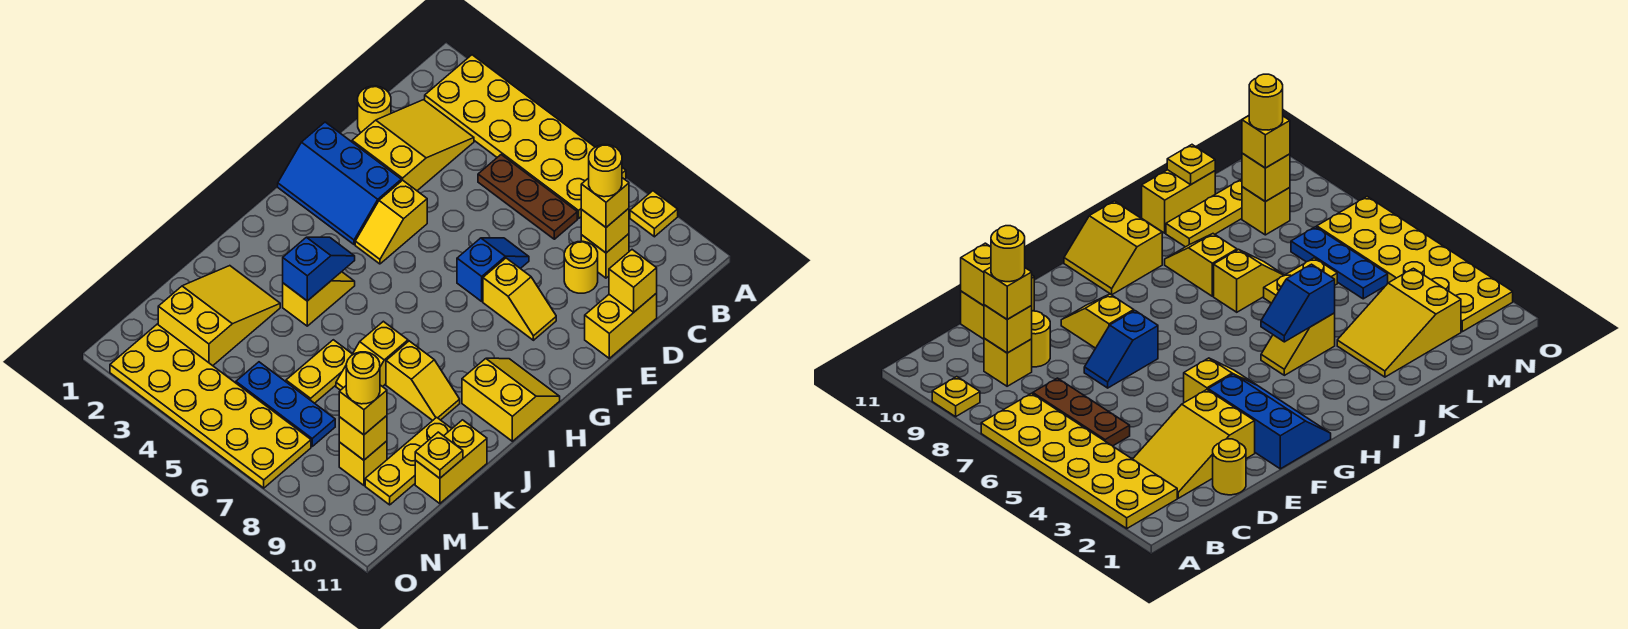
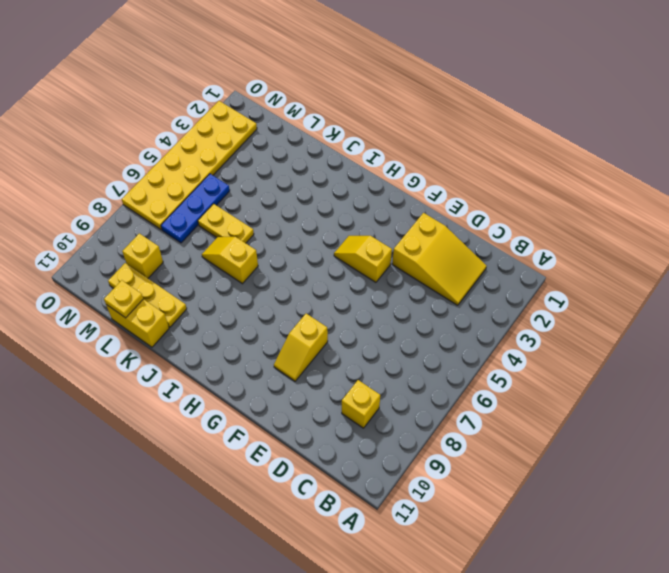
none -> yellow plate A2:B7 level 1
none -> yellow plate A9 level 1
none -> brown plate C5:C7 level 1
none -> yellow round brick D1 level 1

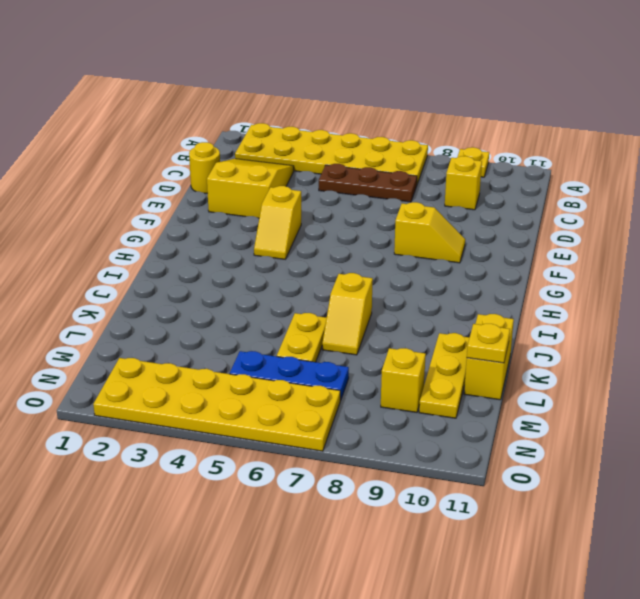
none -> yellow round brick D9 level 1
none -> yellow brick D11:E11 level 1
none -> blue slope E7:F7 level 1 top F
none -> blue slope F1:G3 level 1 top F

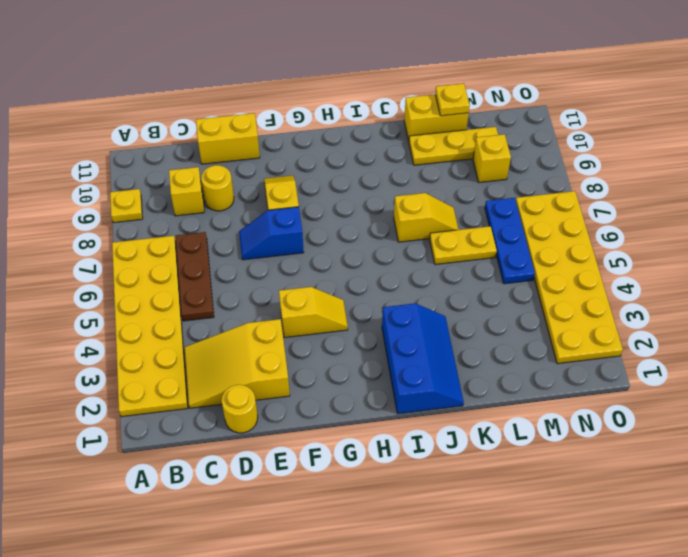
blue slope I1:J3 level 1 top I -> blue slope F1:G3 level 1 top F
none -> yellow slope H10:I11 level 1 top I
none -> yellow slope I4:J4 level 1 top J
none -> yellow slope J8:J9 level 1 top 8
none -> yellow slope K2:M3 level 1 top M

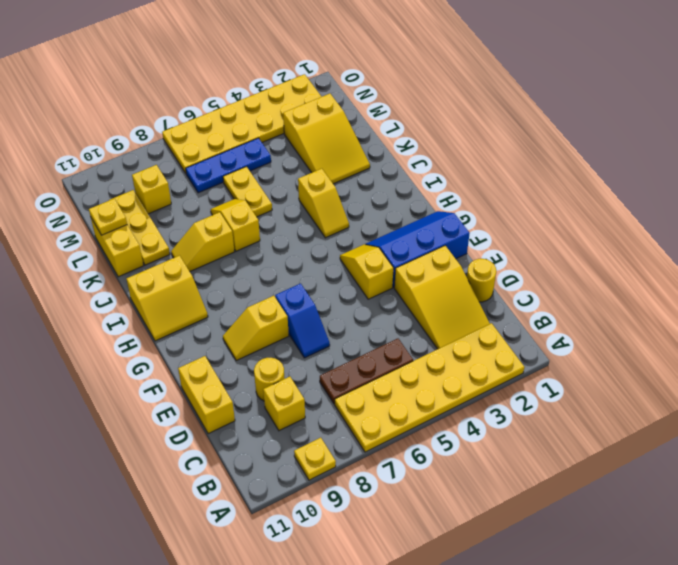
none -> yellow brick C9 level 2
none -> yellow brick D11 level 2
none -> blue slope I4:J4 level 2 top J
none -> yellow brick M9 level 2

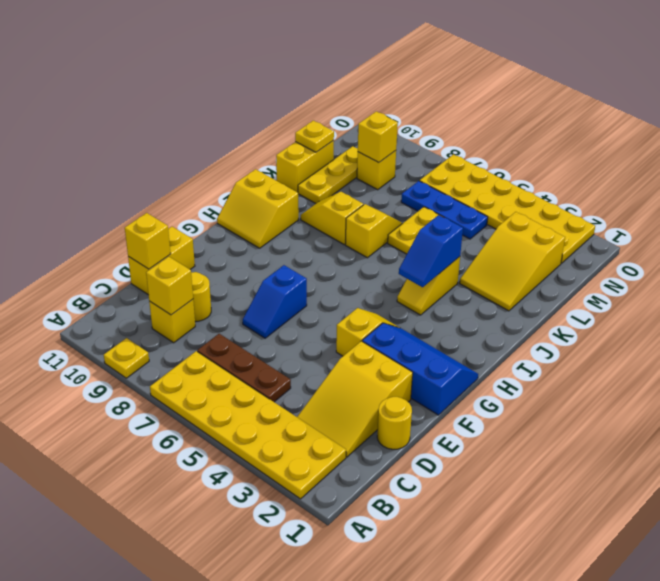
none -> yellow slope F8:F9 level 1 top 8
none -> yellow brick C9 level 3
none -> yellow brick M9 level 3
none -> yellow round brick C9 level 4

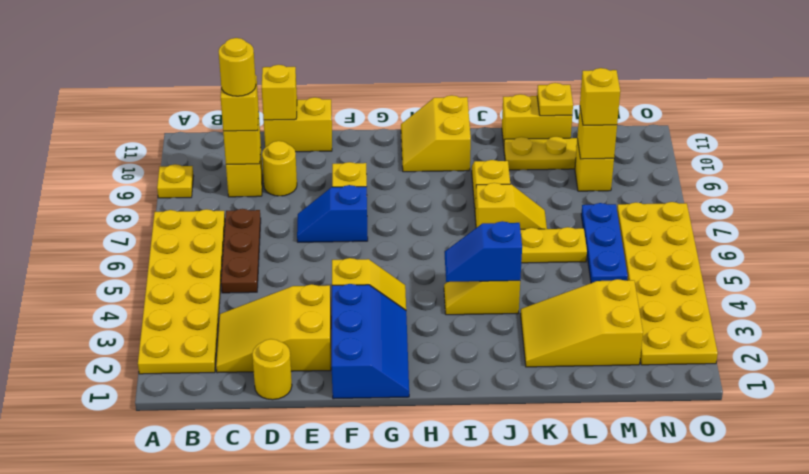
none -> yellow round brick M9 level 4

